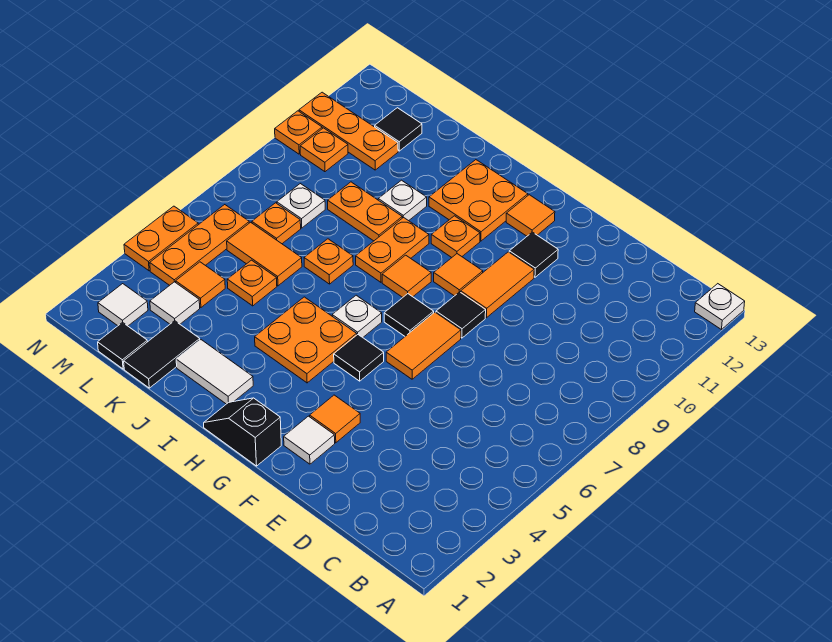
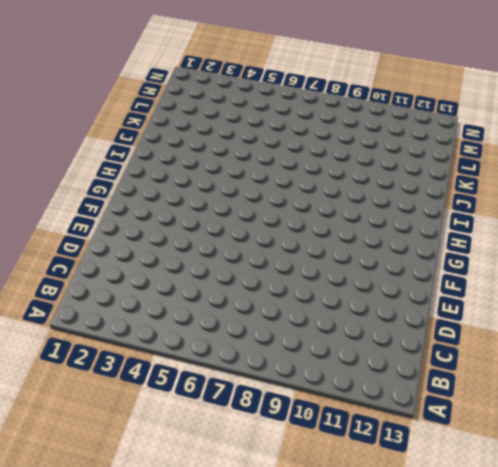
none -> white plate A13 level 1
none -> white tile F2 level 1
none -> orange tile F3 level 1
none -> orange tile F6:F7 level 1

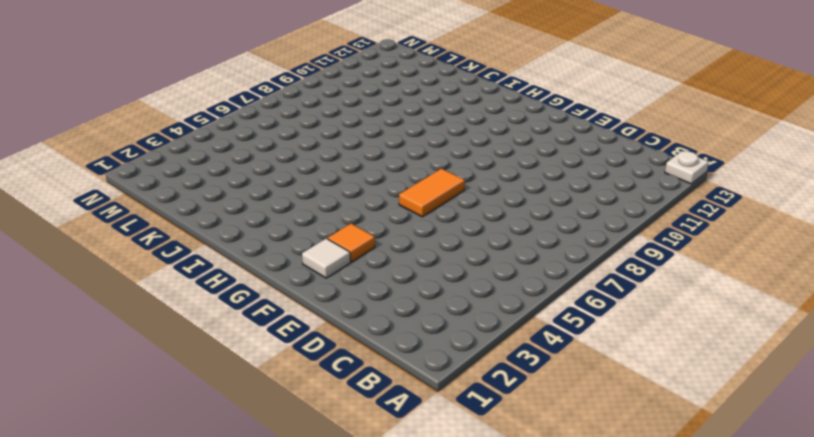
none -> black tile F8 level 1
none -> orange tile F9:F10 level 1
none -> black tile F11 level 1
none -> black slope G1:H1 level 1 top G

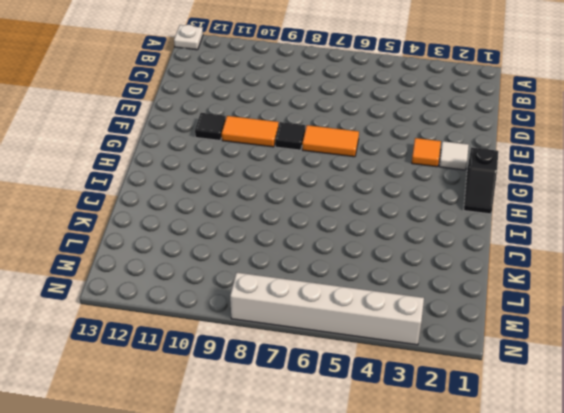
white brick N3:N8 level 1 -> orange plate N4:N5 level 1
none -> black tile G5 level 1
none -> black tile G7 level 1
none -> orange tile G9 level 1
none -> orange tile G12 level 1

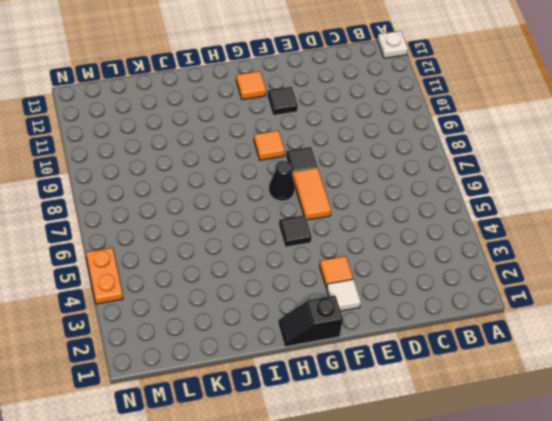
black cone G7 level 1 -> black tile G7 level 1
none -> orange tile F9:F10 level 1
none -> orange plate H4:I5 level 1
none -> white plate H6 level 1
none -> orange tile H8 level 1

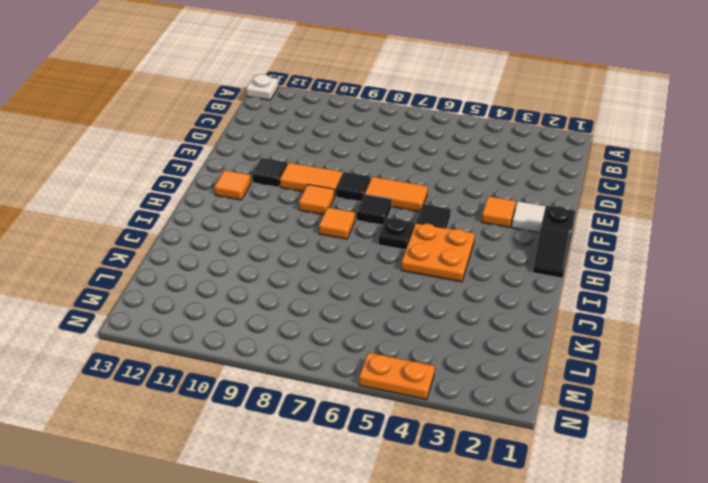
black plate H6 level 1 -> white plate H6 level 1
none -> orange plate H10 level 1
none -> orange plate H11:I12 level 1
none -> white tile I2:J2 level 1
none -> orange plate I8:I9 level 1

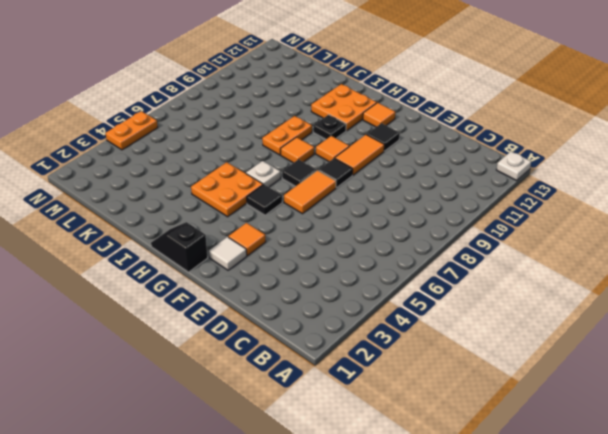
black plate H10 level 1 -> orange plate H10 level 1
none -> white tile I2:J2 level 1
none -> orange plate J7 level 1
none -> orange plate J9:K9 level 1
none -> white plate J10 level 1

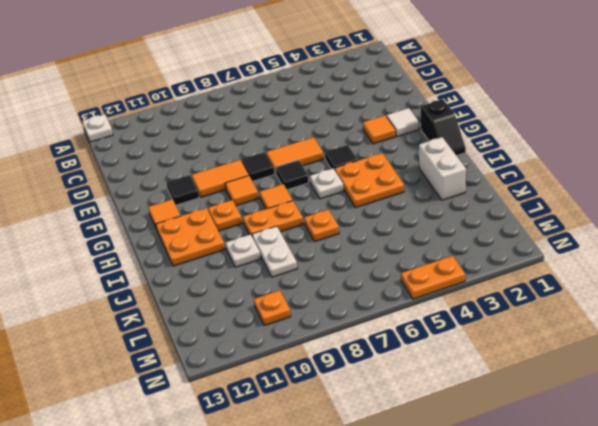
white brick I2:J2 level 1 -> white tile I2:J2 level 1
white plate J9:K9 level 1 -> orange plate J9:K9 level 1
none -> black tile K1:K2 level 1
none -> orange plate K5 level 1
none -> orange tile K6:L6 level 1
none -> black tile L1 level 1

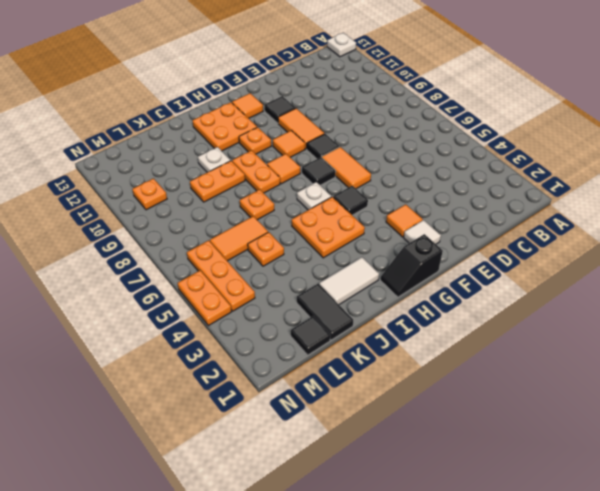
none -> white tile L3 level 1
none -> orange tile L4 level 1
none -> orange plate L7 level 1
none -> white plate L8 level 1

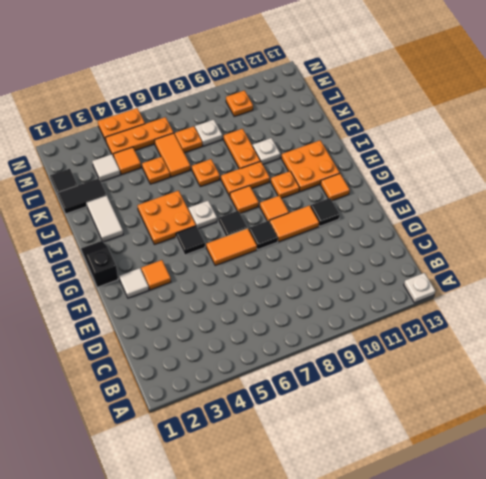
none -> orange plate L11:N11 level 1
none -> black tile L12 level 1
none -> white tile M2 level 1
none -> orange plate N10 level 1

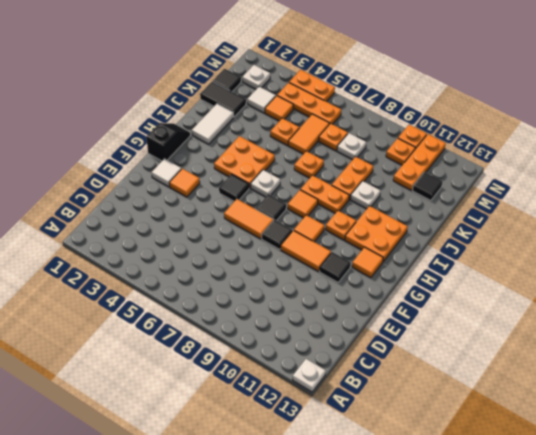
white plate M2 level 1 -> white tile M2 level 1

